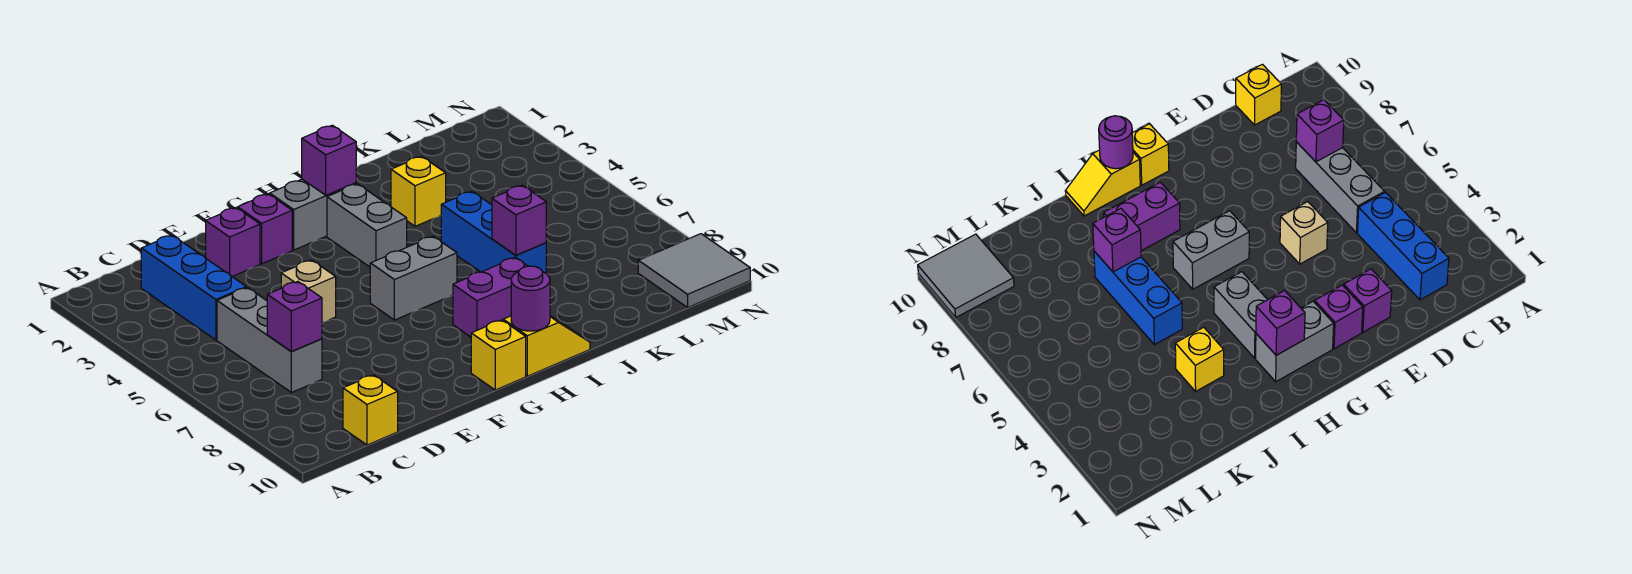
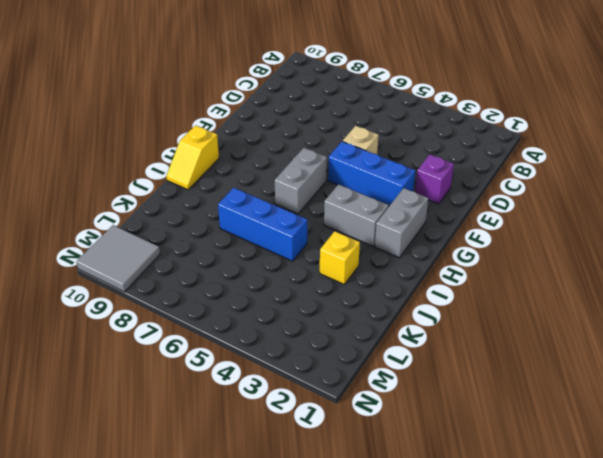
blue brick F3:F5 level 1 -> blue brick C2:C4 level 1
none -> grey brick C5:C7 level 1
none -> yellow brick C10 level 1
none -> purple brick F2 level 1

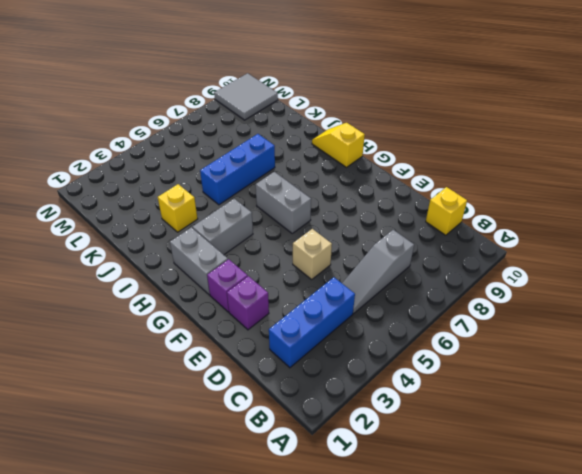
grey slope C5:C7 level 1 top 7 -> grey brick C5:C7 level 1
none -> yellow brick G10 level 1
none -> purple brick H8:I8 level 1
none -> purple brick C7 level 2

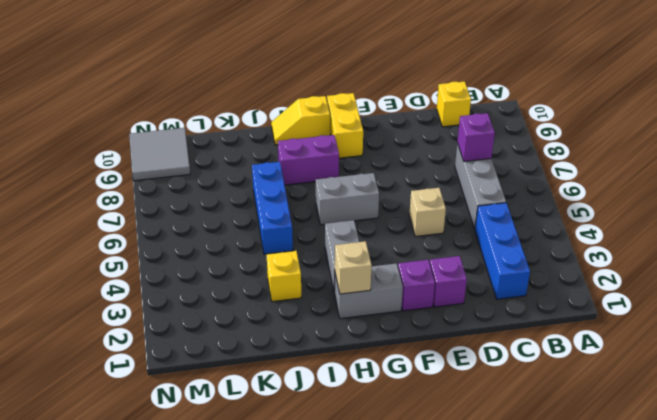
yellow brick G9:G10 level 1 -> yellow brick G10 level 1
tan brick H2 level 2 -> purple brick H2 level 2
none -> purple round brick H10 level 2
none -> purple brick J7 level 2

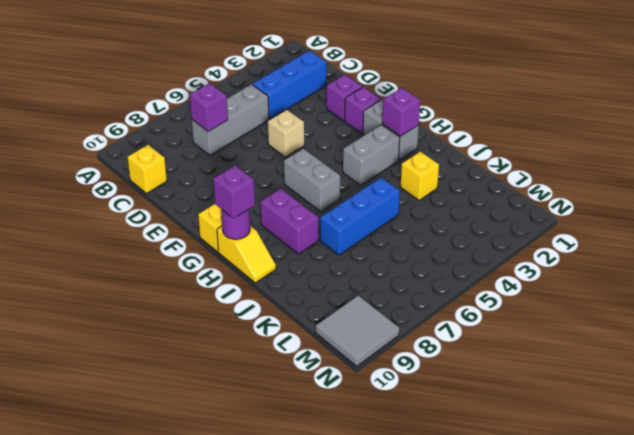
purple brick H10 level 3 -> purple brick J7 level 2

